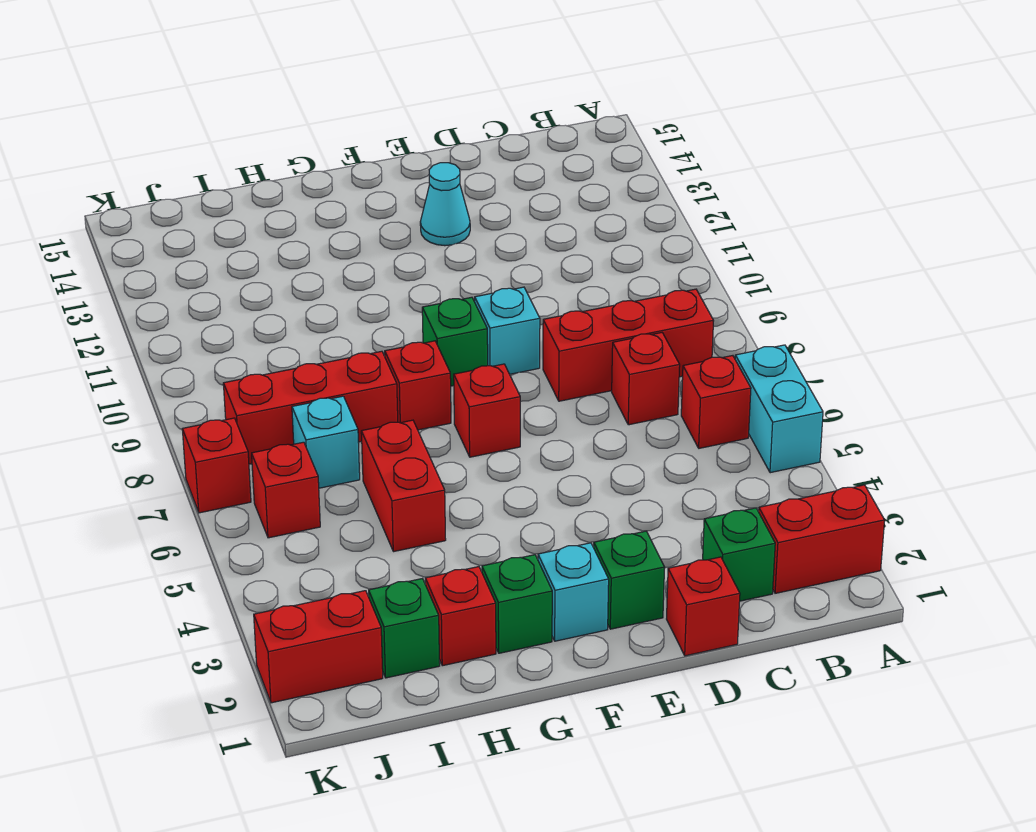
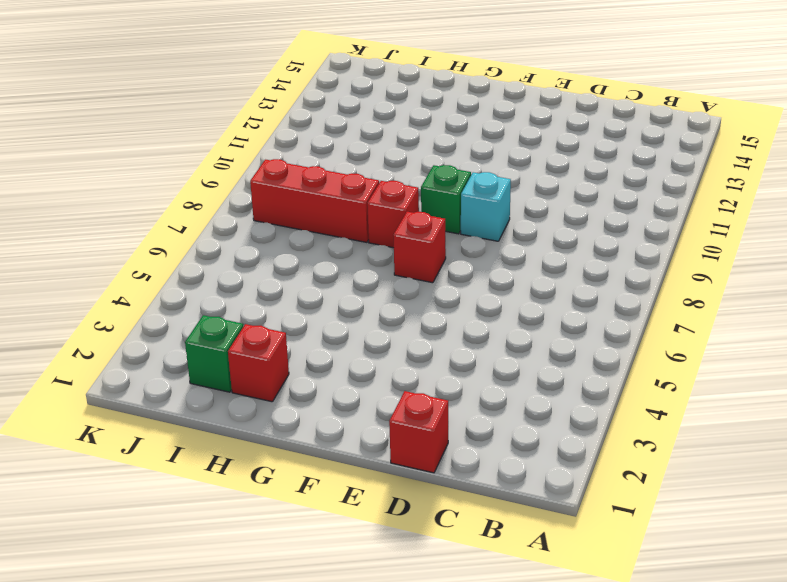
none -> red brick A2:B2 level 1
none -> cyan brick A5:A6 level 1
none -> red brick B6 level 1

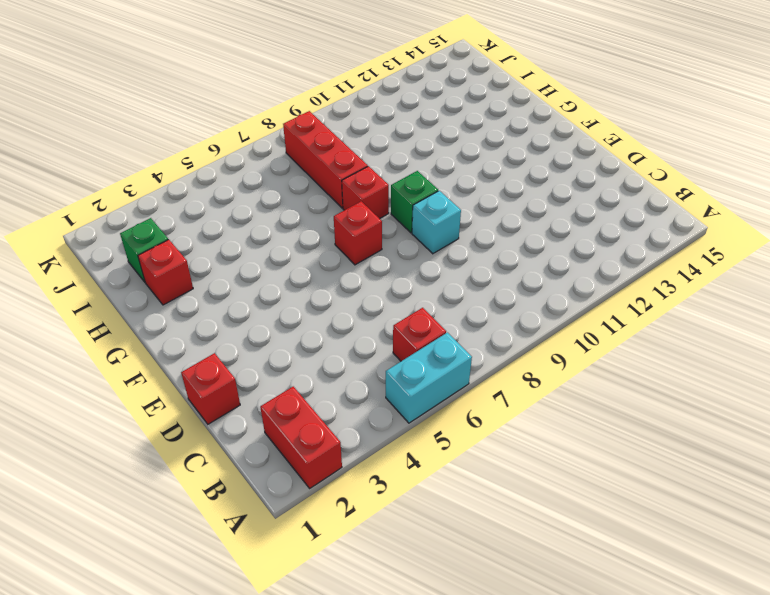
none -> red brick B8:D8 level 1
none -> green brick C2 level 1
none -> red brick C7 level 1

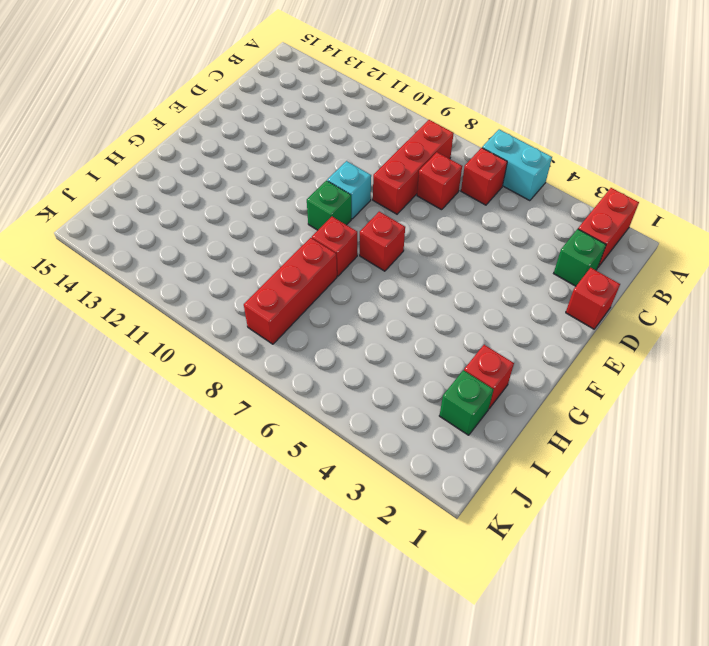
none -> green brick E2 level 1
none -> cyan cone E13 level 1
none -> cyan brick F2 level 1

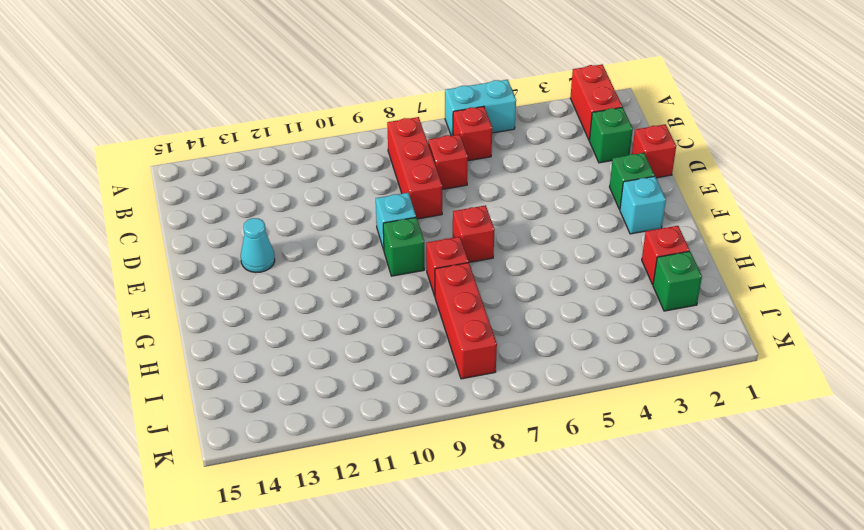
none -> green brick G2 level 1
none -> red brick H5:H6 level 1
none -> cyan brick I7 level 1

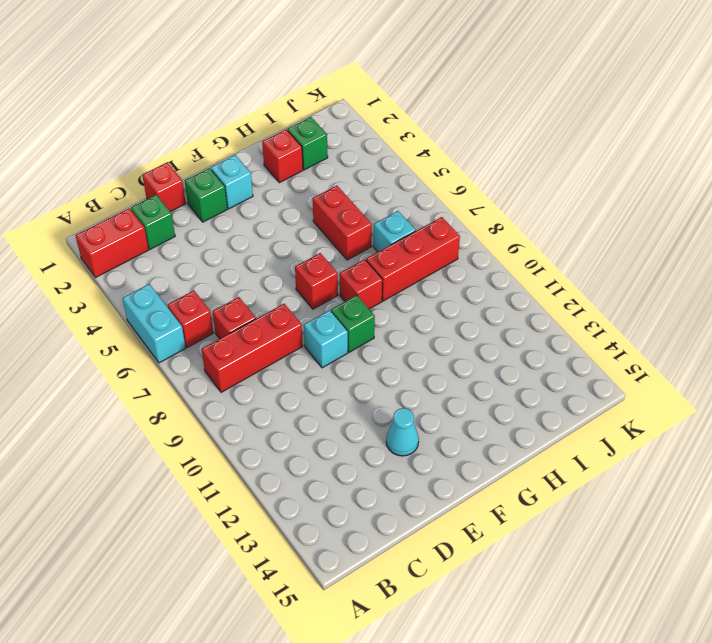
none -> green brick G2 level 1
none -> red brick J2:K2 level 1
none -> red brick J6 level 1

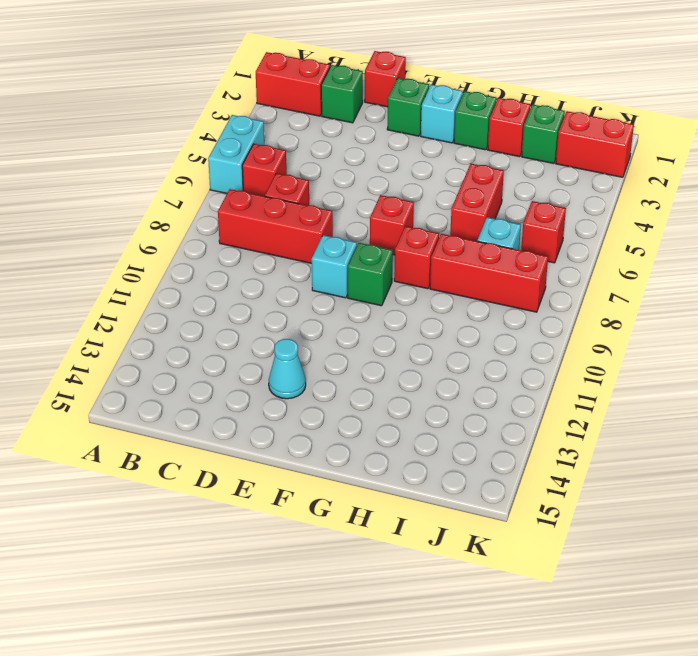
none -> red brick K7 level 1

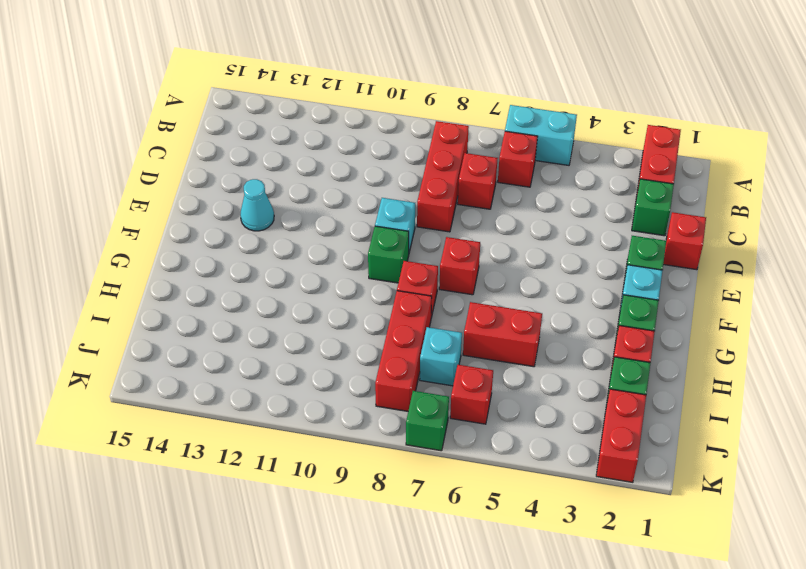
green brick K7 level 1 -> red brick K7 level 1

